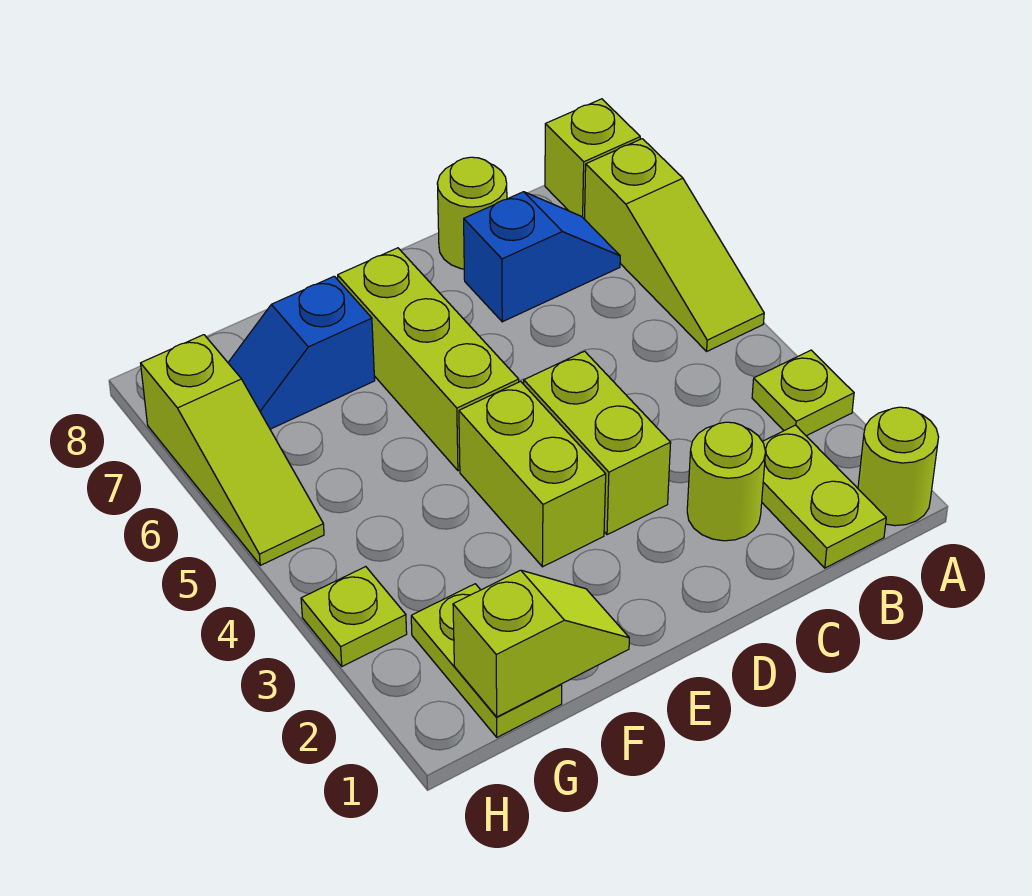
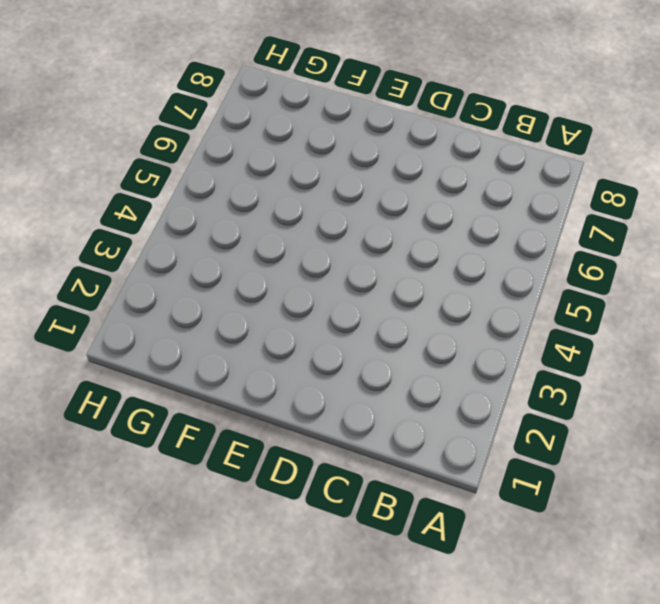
none -> lime round brick A1 level 1
none -> lime plate A3 level 1
none -> lime slope A5:A7 level 1 top 7

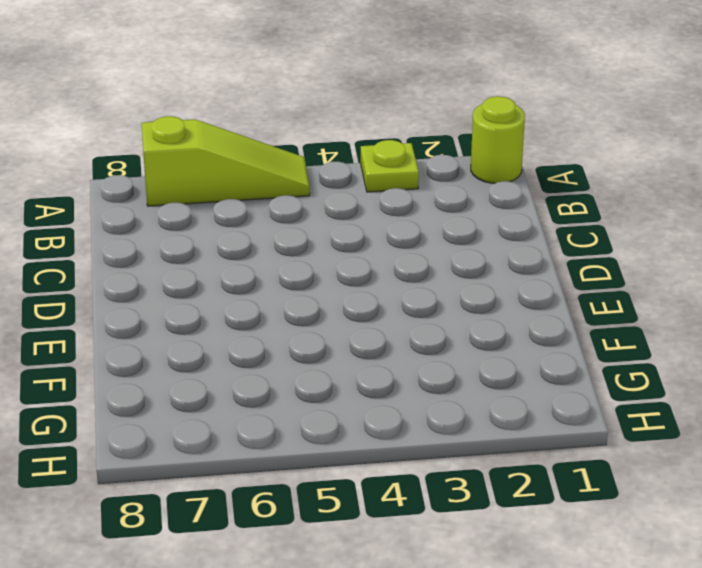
none -> lime brick A8 level 1
none -> lime plate B1:B2 level 1
none -> blue slope B7:C7 level 1 top C

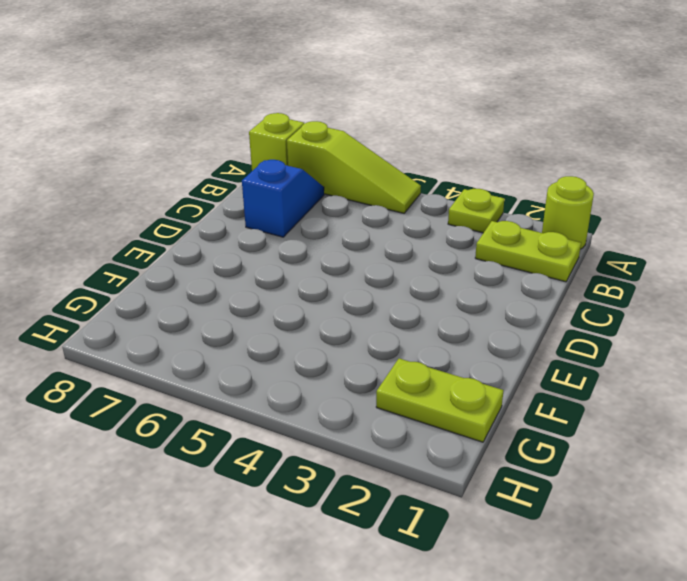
none -> lime round brick C2 level 1
none -> lime round brick C8 level 1
none -> lime brick D3:D4 level 1

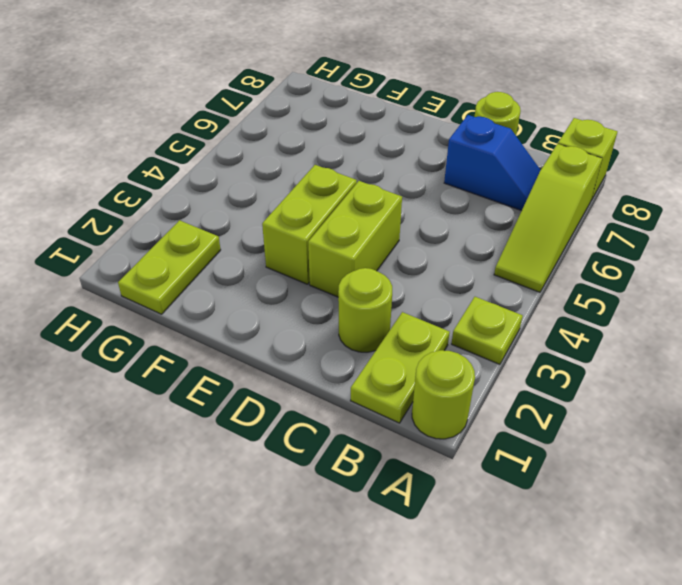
none -> lime brick E5:E7 level 1
none -> blue slope F7:G7 level 1 top F
none -> lime plate H3 level 1

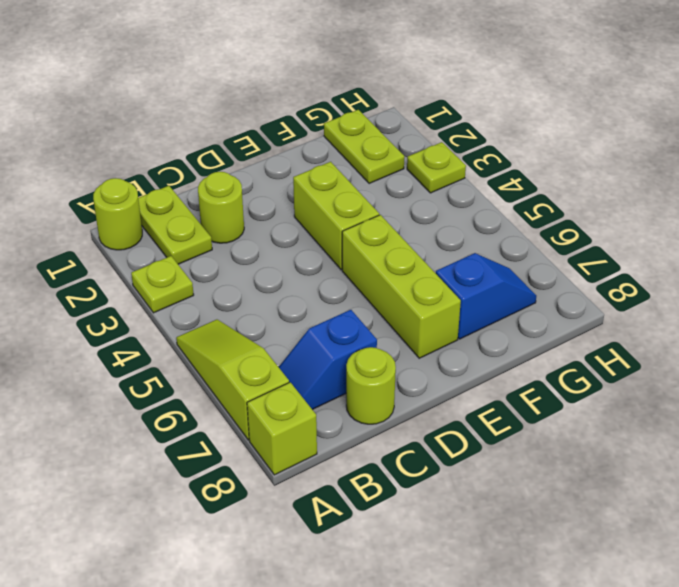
none -> lime brick D3:D4 level 1
none -> lime slope H5:H7 level 1 top 7
none -> lime slope F1:G1 level 2 top G

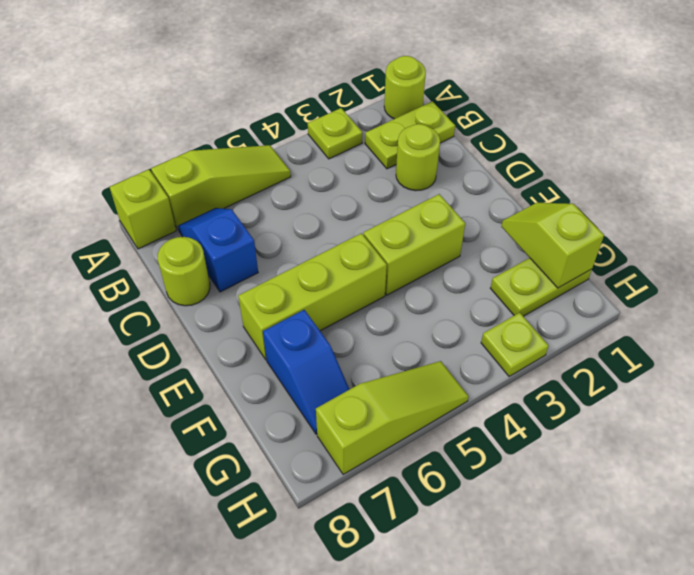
none -> lime brick D3:D4 level 1

